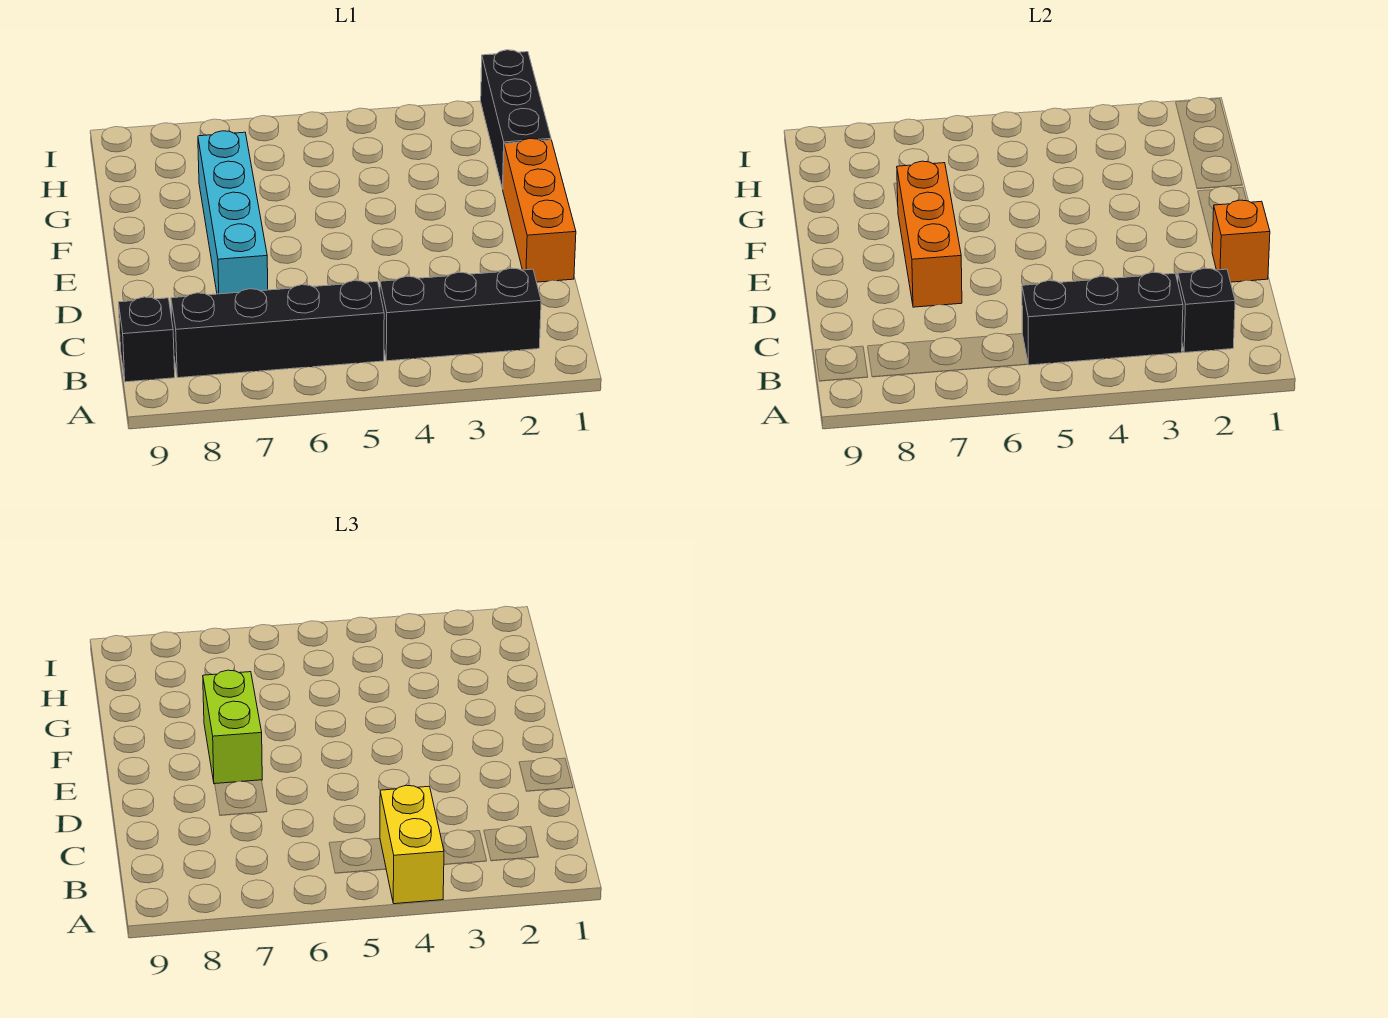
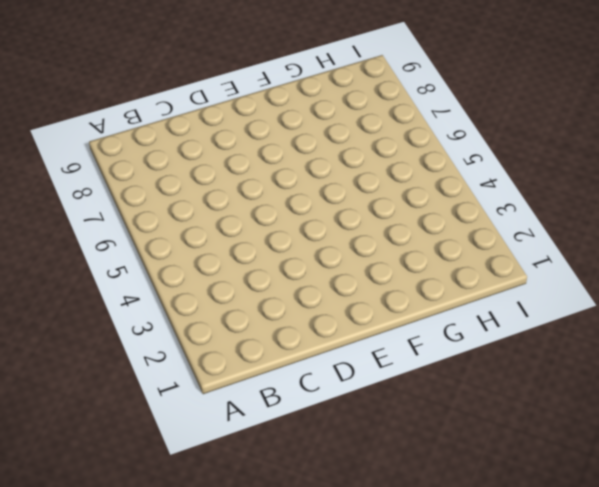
none -> black brick B2:B4 level 1
none -> black brick B5:B8 level 1
none -> black brick B9 level 1

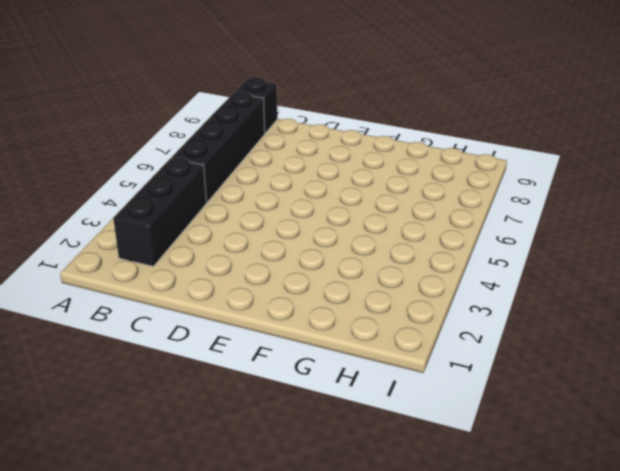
none -> orange brick D1:F1 level 1
none -> cyan brick D7:G7 level 1
none -> black brick G1:I1 level 1

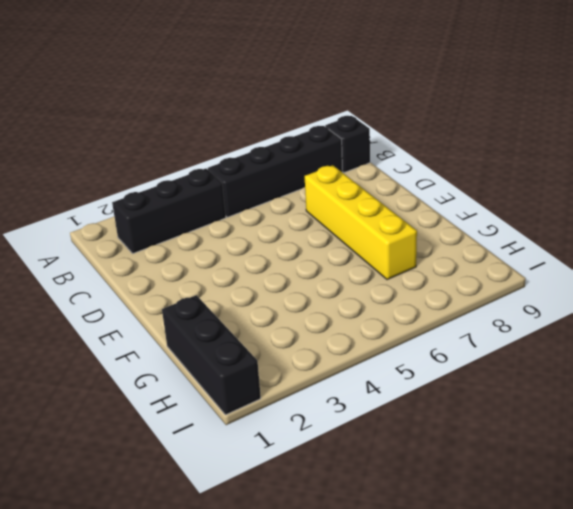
yellow brick D7:G7 level 1 -> cyan brick D7:G7 level 1
none -> orange brick D1:F1 level 1
none -> black brick B2 level 2
none -> black brick B3:B5 level 2

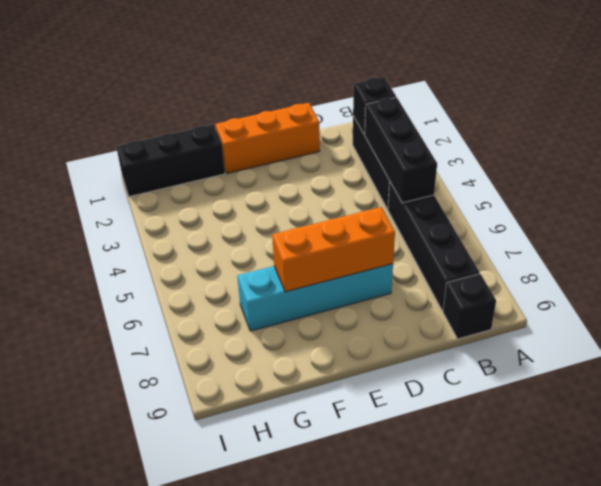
none -> orange brick D1 level 2
none -> yellow brick A4:B4 level 3
none -> lime brick E7:F7 level 3

